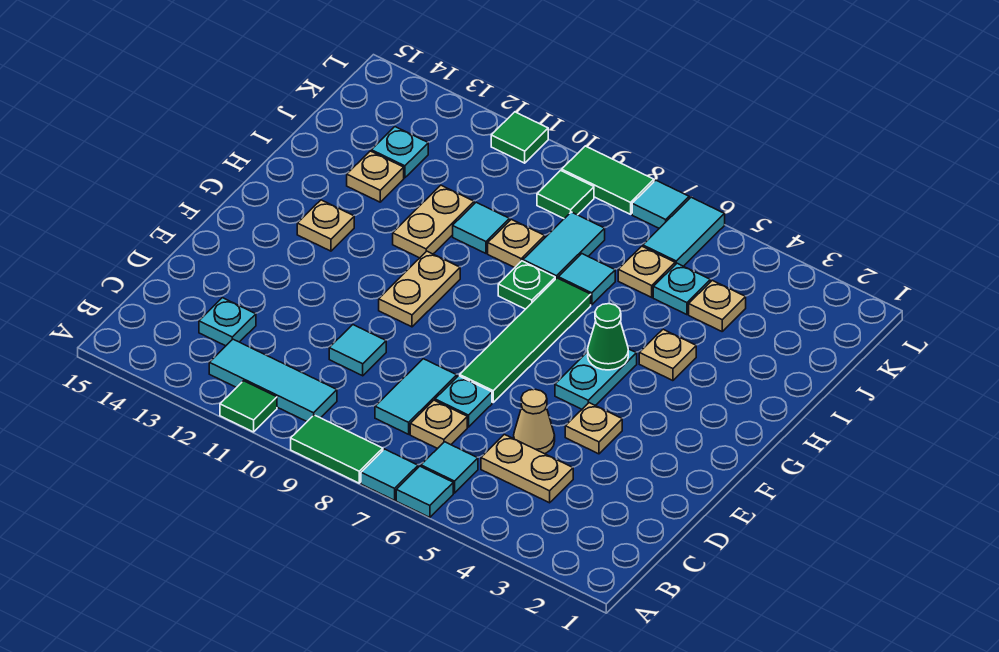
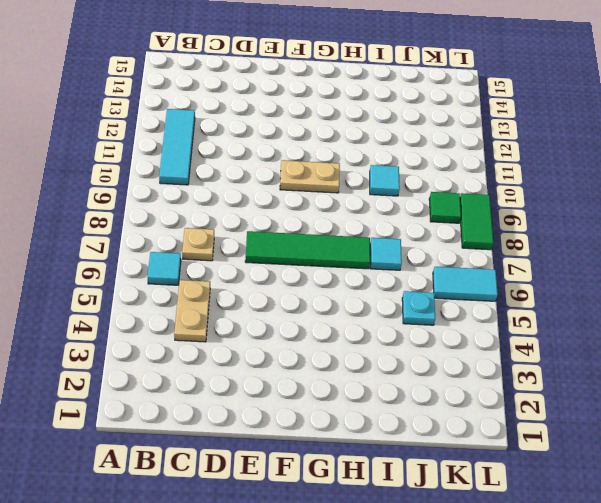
none -> cyan tile A6 level 1
none -> cyan tile A7 level 1
none -> green tile A8:A9 level 1
none -> green tile A11 level 1

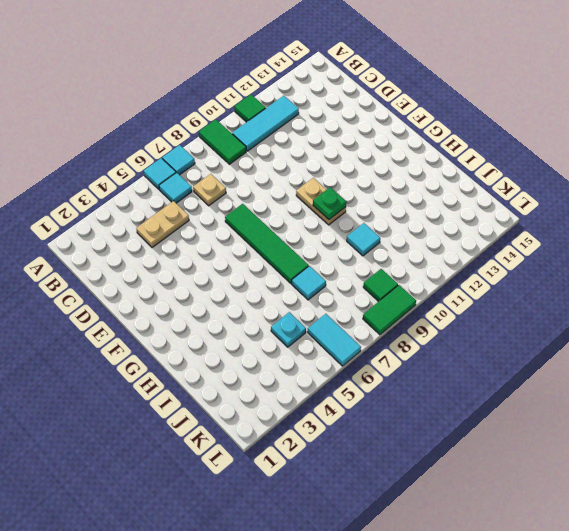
green tile A9:B9 level 1 -> green tile A8:A9 level 1
green plate G10 level 2 -> green plate H8 level 1
none -> cyan tile C8:D8 level 1
none -> cyan plate C13 level 1
none -> tan cone D5 level 1
none -> cyan plate D7 level 1

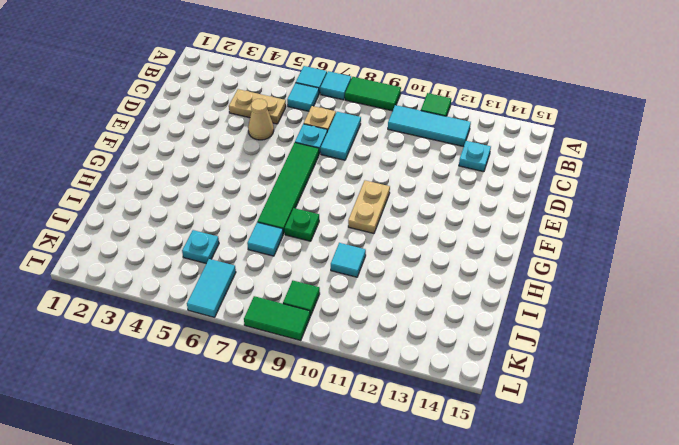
none -> cyan tile D10 level 1
none -> tan plate E4 level 1
none -> cyan plate F5:G5 level 1
none -> tan plate G13 level 1

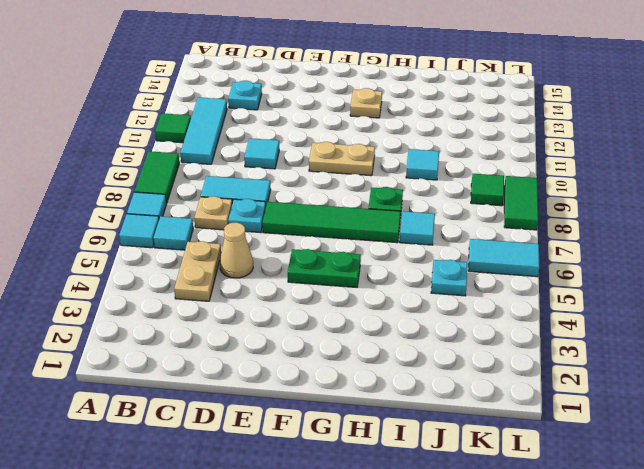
green plate F5:G5 level 1 -> cyan plate F5:G5 level 1
none -> tan plate E4 level 1
none -> tan plate H4 level 1
none -> tan plate H11:I11 level 1
none -> cyan tile I8:J8 level 1

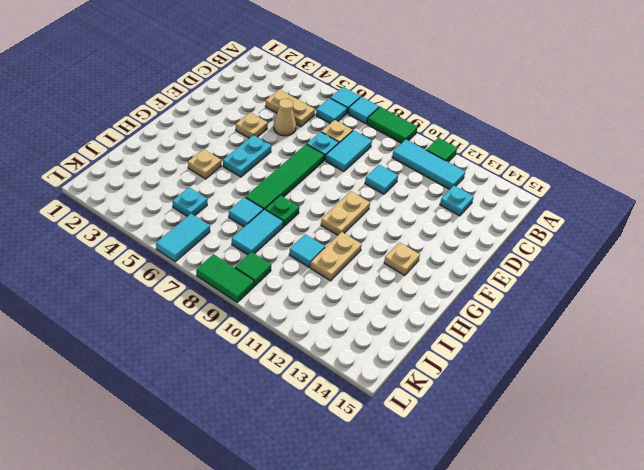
none -> tan plate I9 level 1
none -> tan plate I13 level 1
none -> tan plate J4 level 1
none -> tan plate J6 level 1

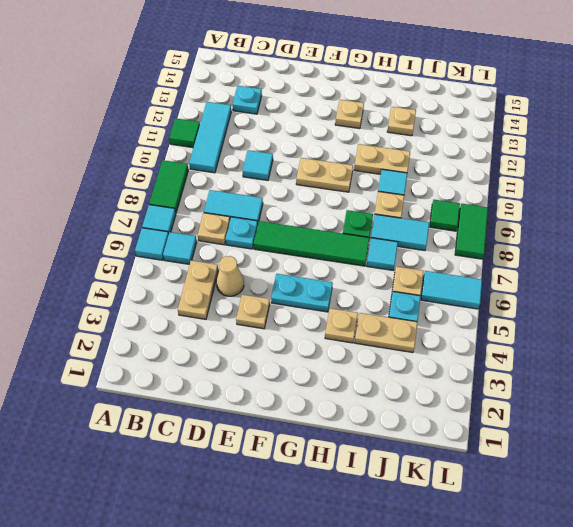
tan plate I4:J4 level 1 -> tan plate J4 level 1
none -> cyan plate J13 level 1
none -> cyan tile L7 level 1
none -> green tile L11 level 1
none -> green cone G5 level 2

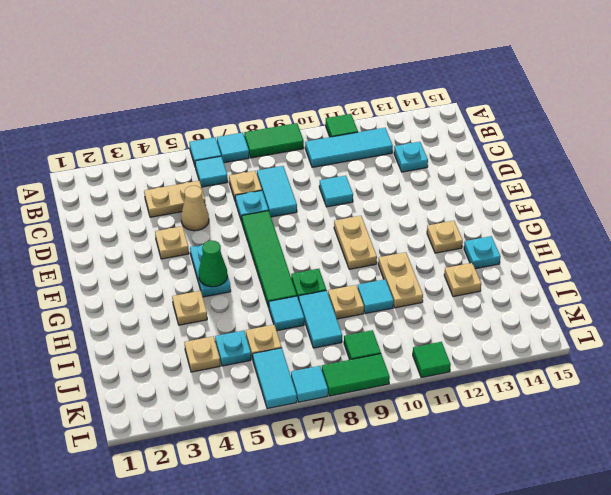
cyan plate H14 level 1 -> cyan plate J13 level 1

